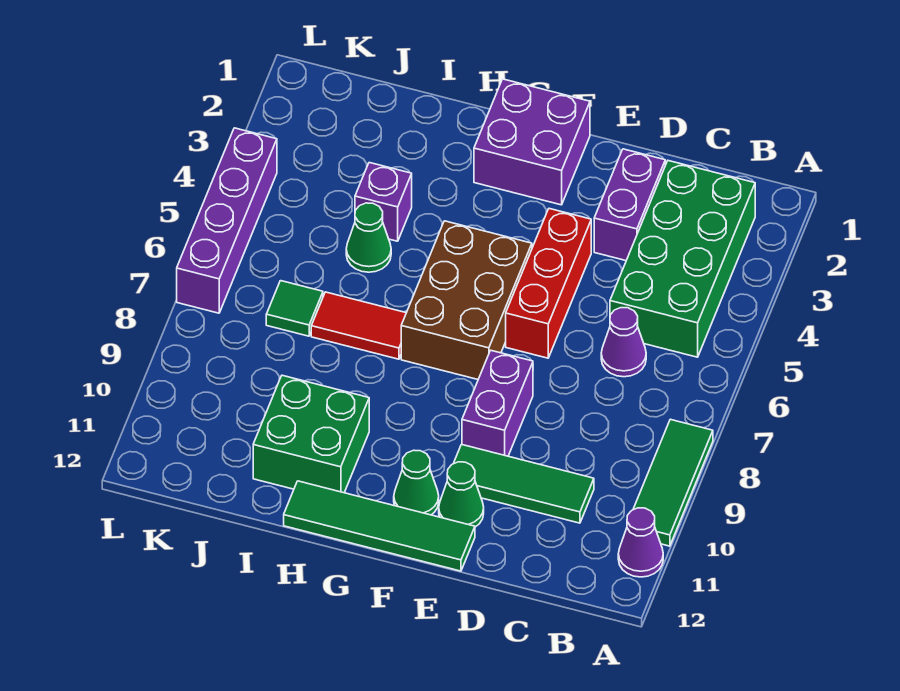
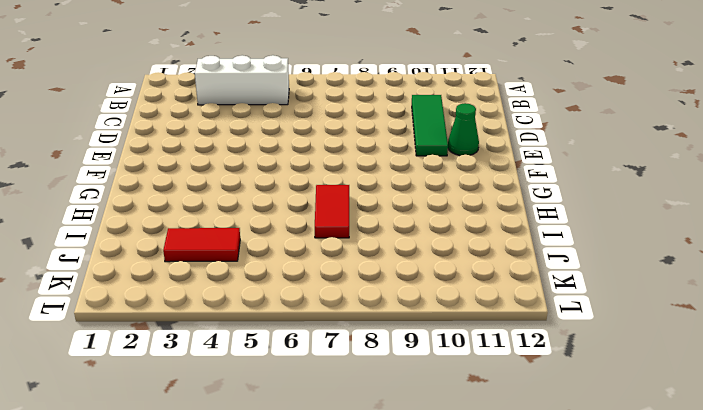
white brick B3:B5 level 1 -> green brick B2:C5 level 1
red tile J3:J4 level 1 -> none
none -> green tile A8:A10 level 1
none -> purple cone A11 level 1
none -> purple cone C6 level 1

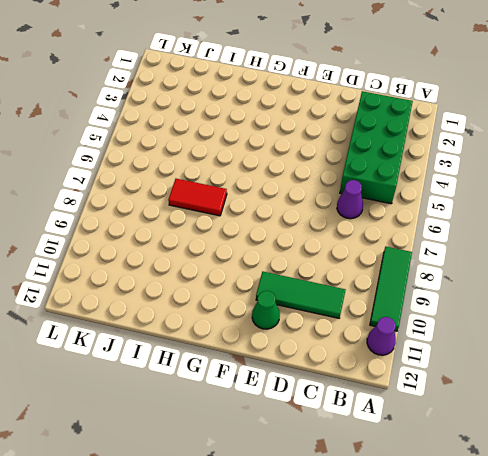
none -> purple brick D2:D3 level 1
none -> red brick E4:E6 level 1
none -> purple brick E8:E9 level 1

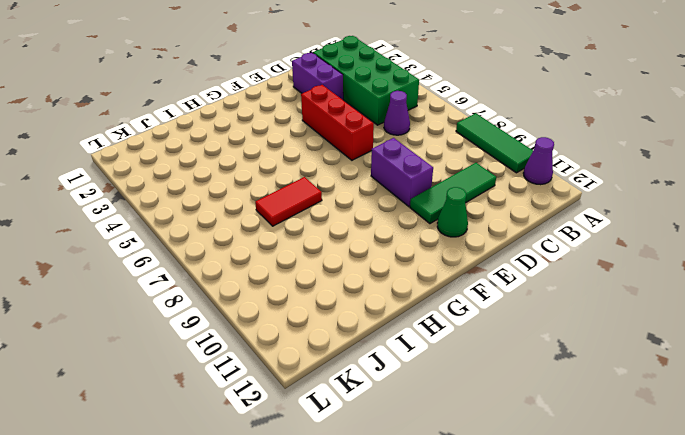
none -> green tile E12:H12 level 1
none -> purple brick F1:G2 level 1
none -> brown brick F5:G7 level 1

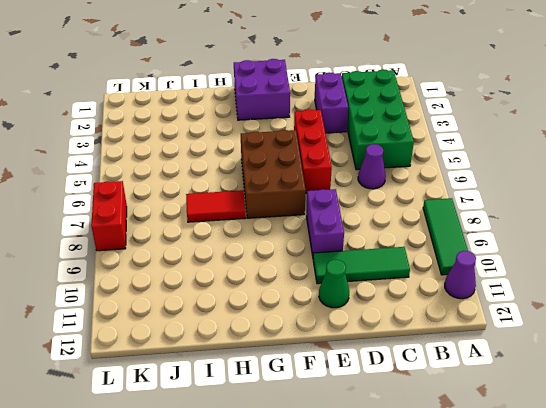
red brick L7:L8 level 1 -> purple brick L4:L7 level 1
none -> green tile E12:H12 level 1
none -> green cone F11 level 1
none -> green brick H10:I11 level 1

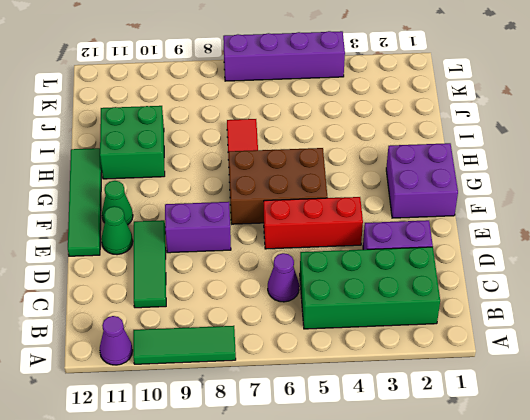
none -> purple brick I4 level 1
none -> green cone I5 level 1
none -> green tile J7 level 1

